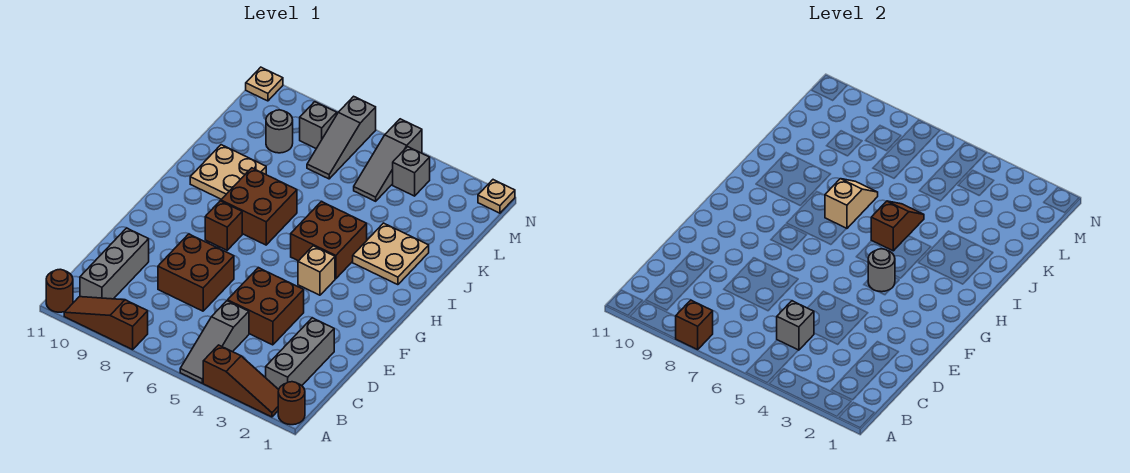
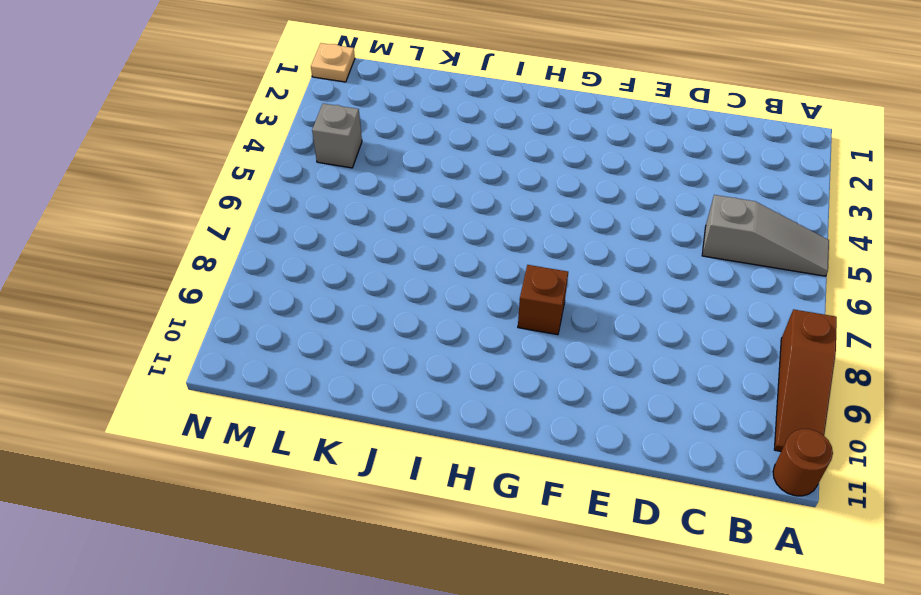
none -> brown round brick A1 level 1
none -> brown slope A2:A4 level 1 top 4
none -> grey brick B2:D2 level 1

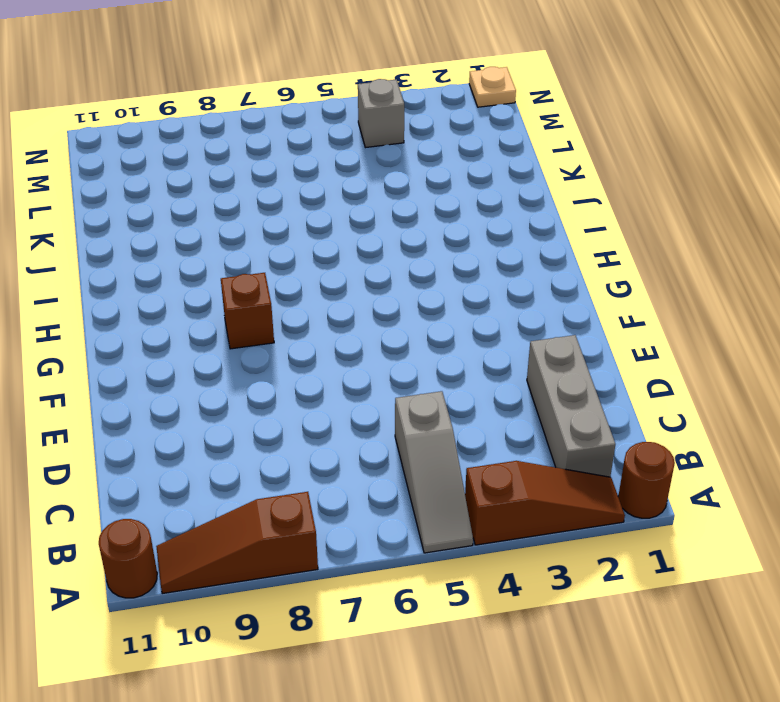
none -> grey brick B10:D10 level 1
none -> brown brick D4:E5 level 1
none -> brown brick D7:E8 level 1

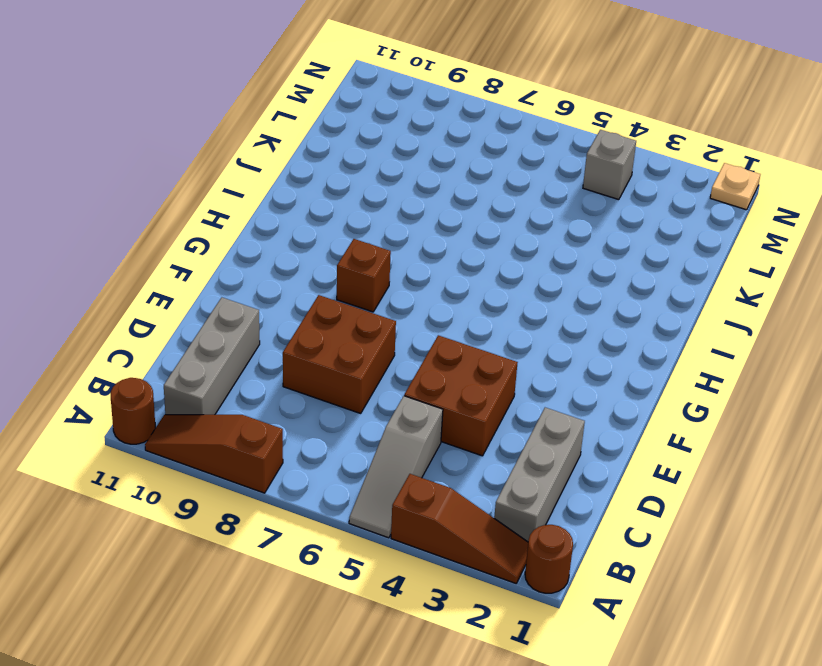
none -> tan brick G4 level 1
none -> brown brick H4:I5 level 1
none -> brown brick H7:I8 level 1

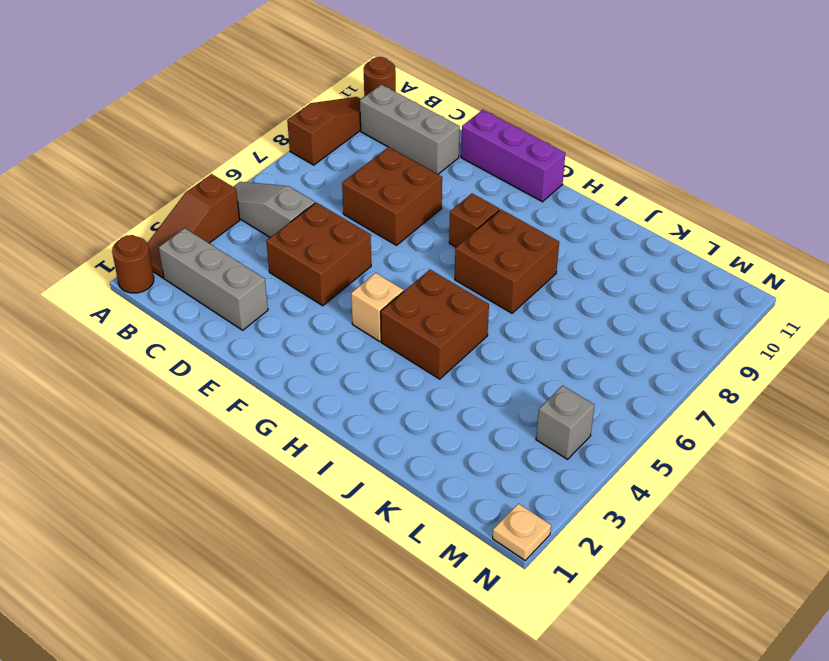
purple brick E11:G11 level 1 -> none
none -> tan plate I2:J3 level 1
none -> tan plate I9:J10 level 1
none -> grey slope L5:N5 level 1 top N

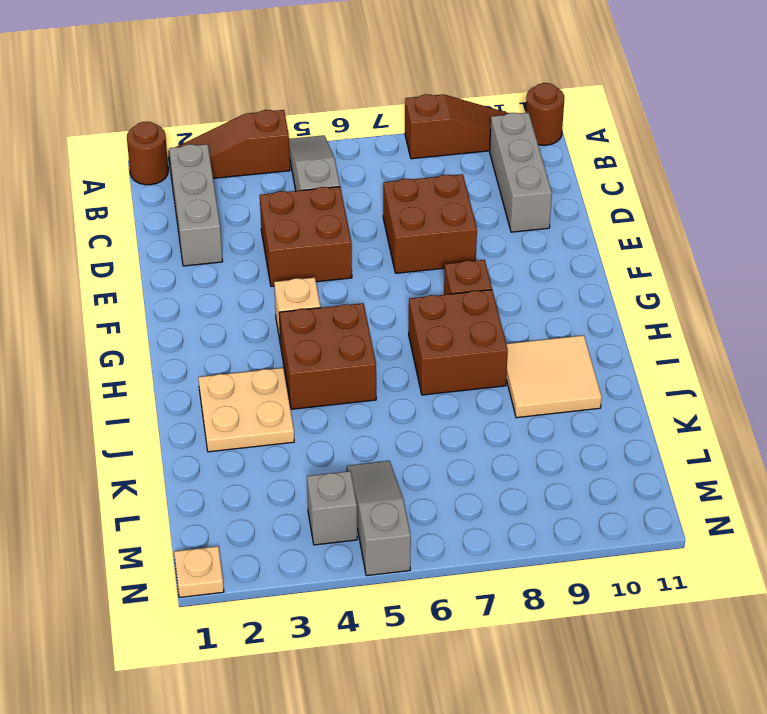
tan tile I9:J10 level 1 -> tan plate I9:J10 level 1
none -> grey slope L7:N7 level 1 top N
none -> grey round brick L9 level 1
none -> grey brick M8 level 1

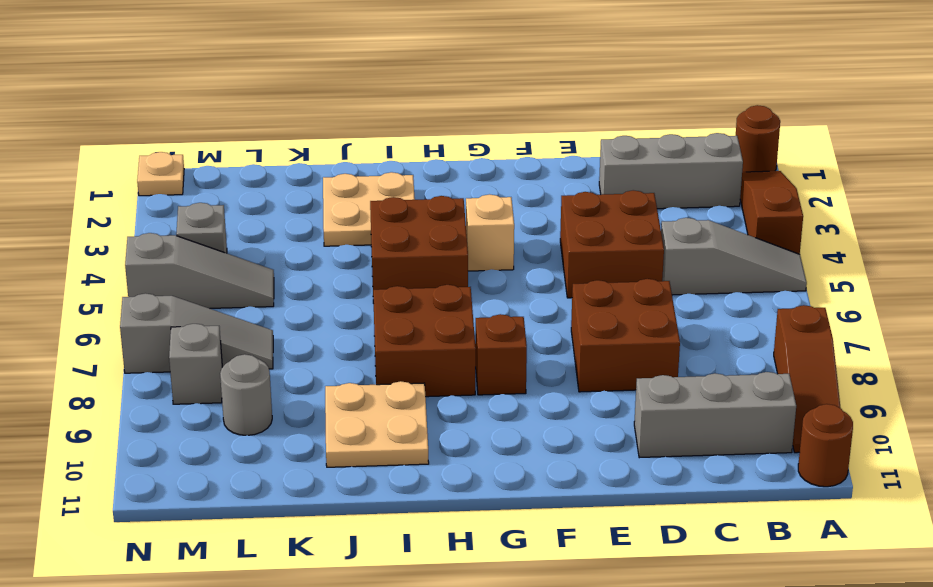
none -> tan plate N11 level 1
none -> brown brick A8 level 2
none -> grey brick C5 level 2

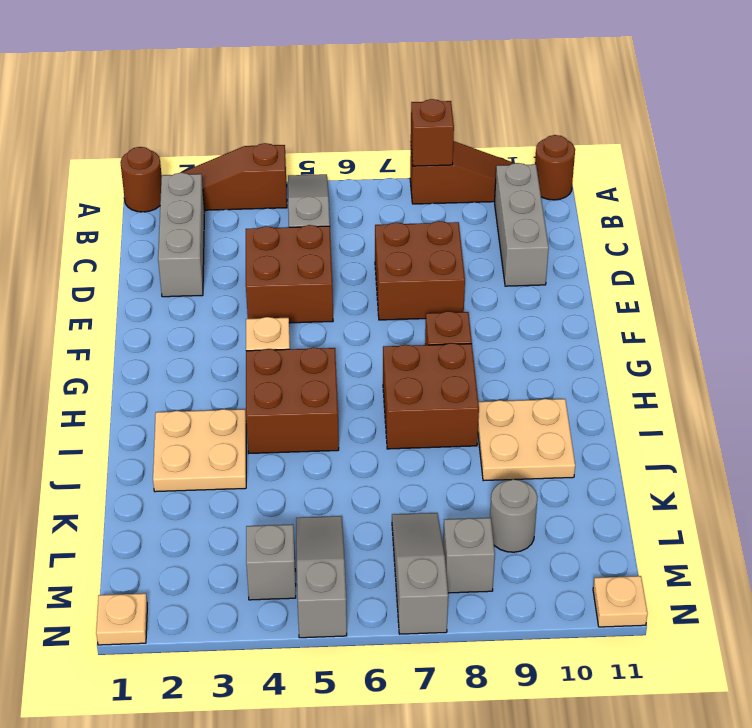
none -> grey brick C5 level 2
none -> grey round brick G4 level 2
none -> brown slope I5:J5 level 2 top I

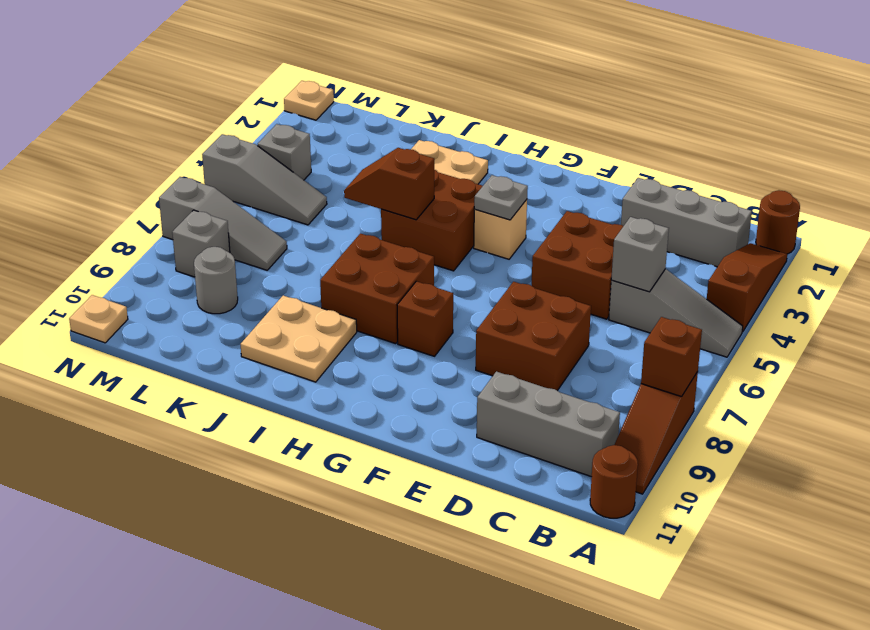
grey plate G4 level 2 -> grey round brick G4 level 2
none -> tan slope I7:J7 level 2 top I

